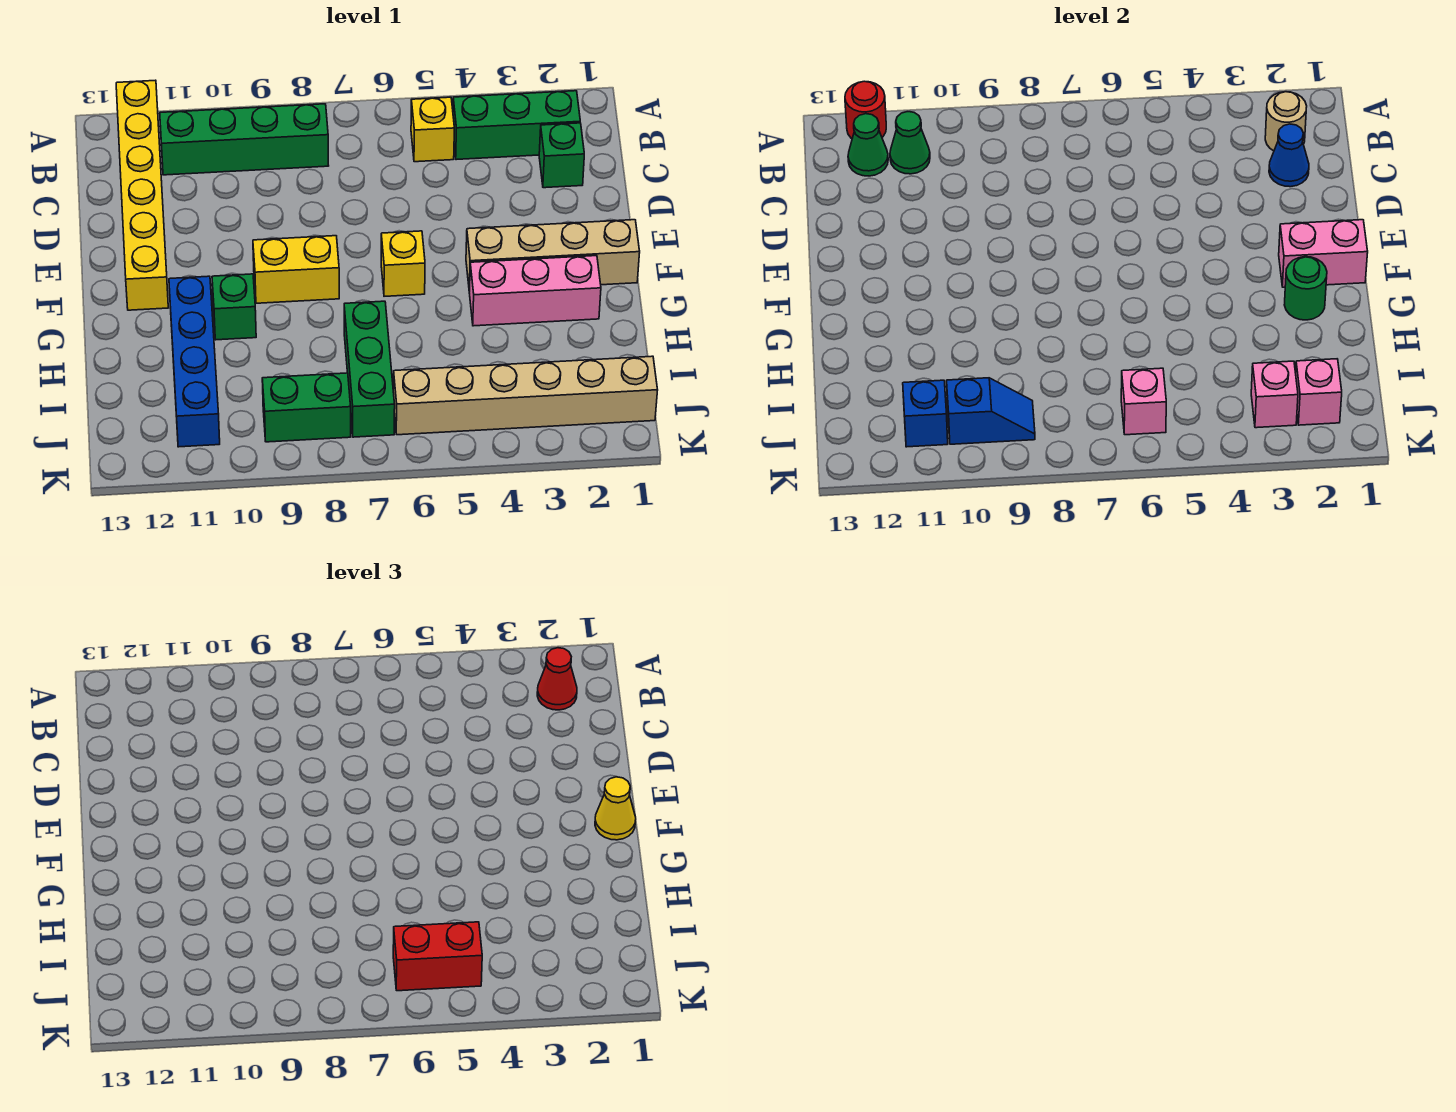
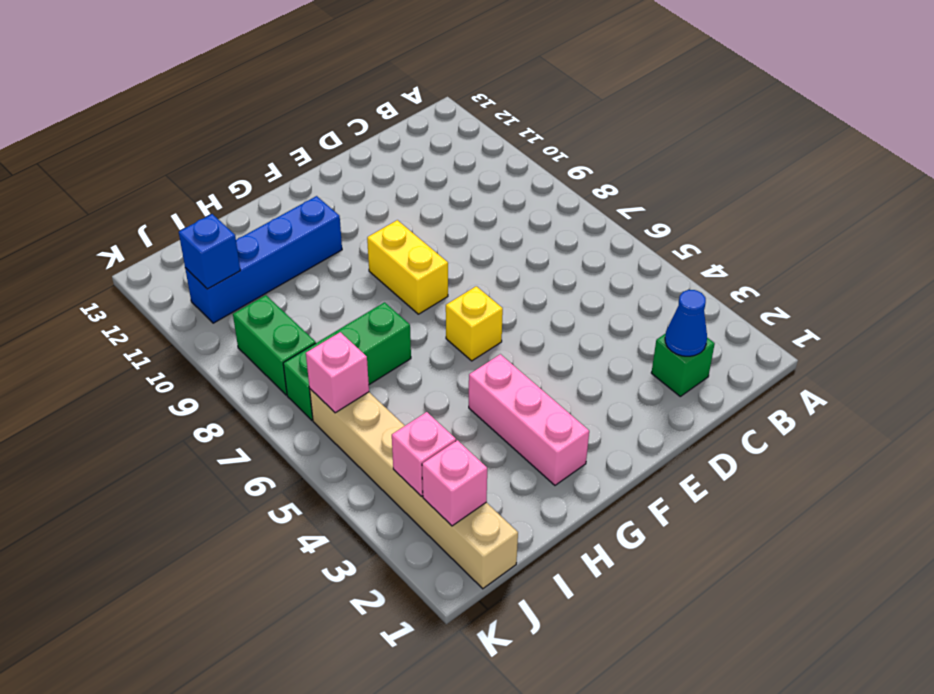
none -> yellow brick A12:F12 level 1
none -> green brick B2:B4 level 1
none -> yellow brick B5 level 1

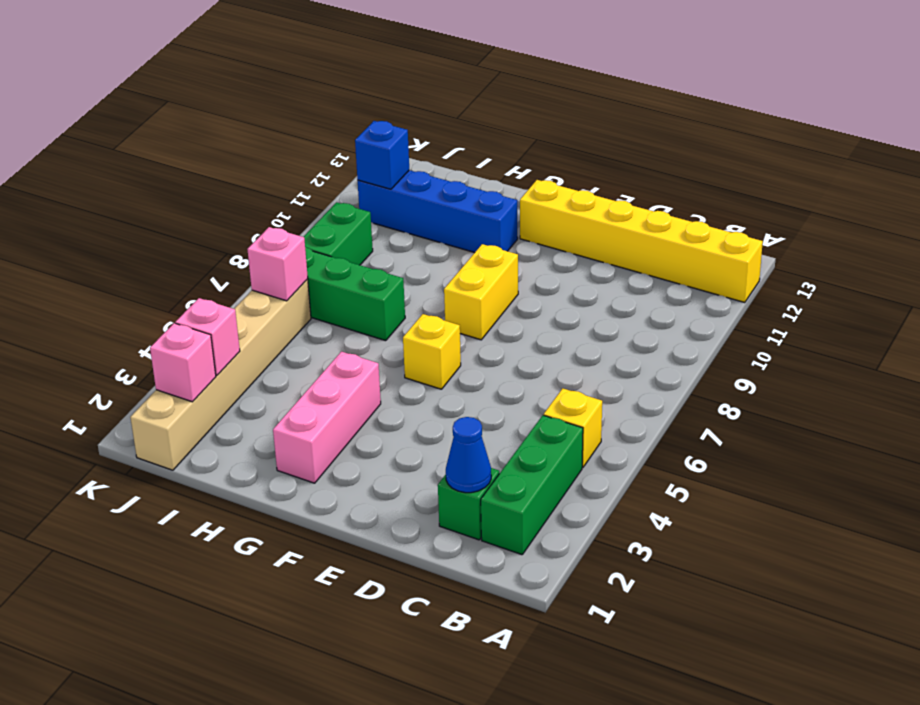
none -> green brick B8:B11 level 1
none -> tan brick F1:F4 level 1
none -> green brick G10 level 1

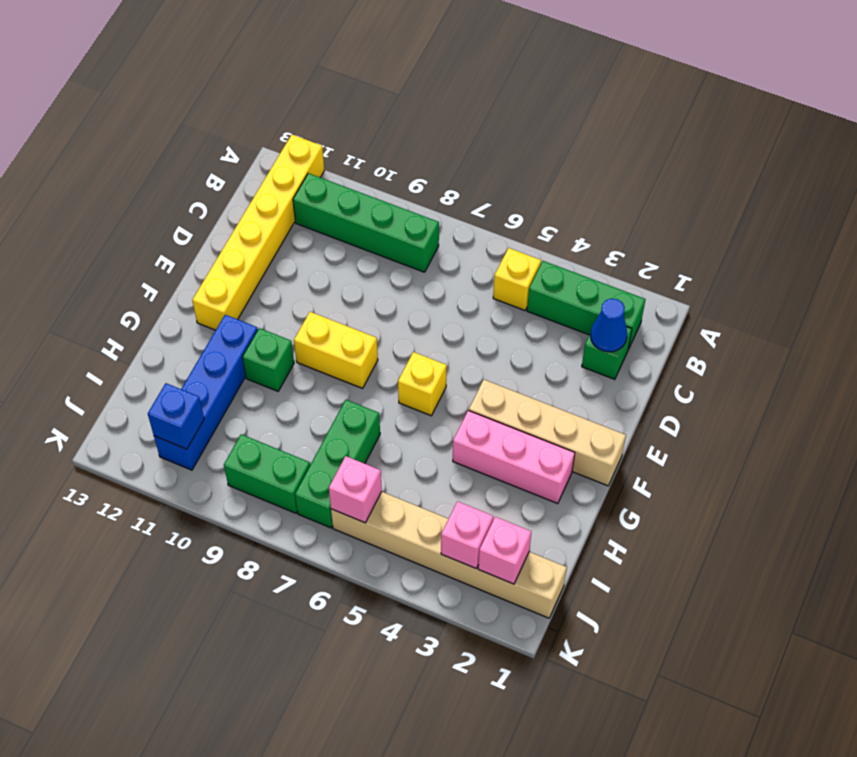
none -> red round brick A12 level 2
none -> tan round brick B2 level 2
none -> green cone B11 level 2

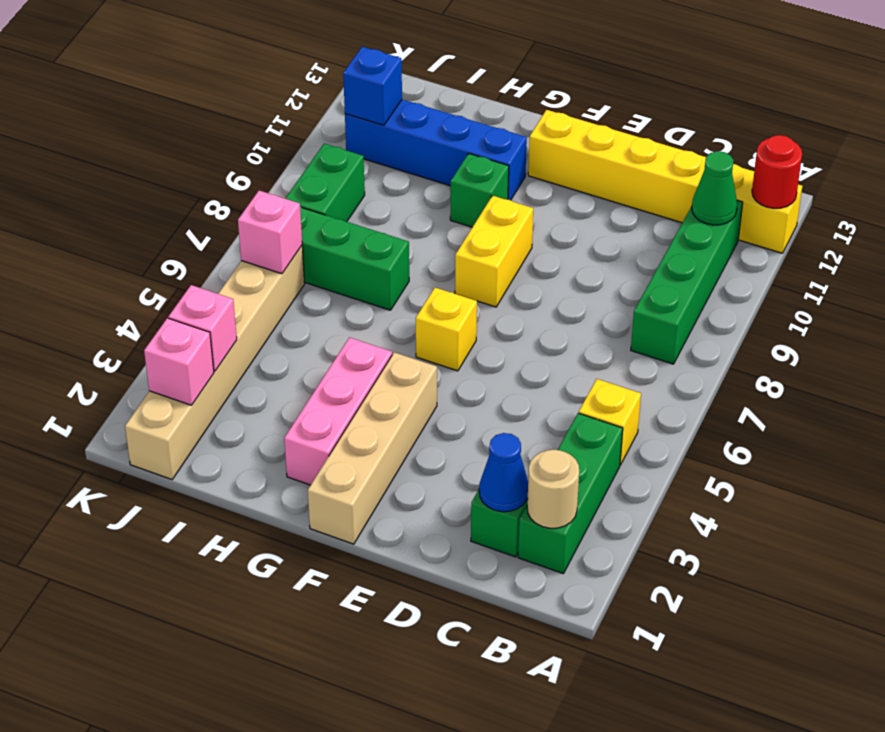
none -> green cone B12 level 2
none -> pink brick F1:F2 level 2
none -> green round brick G2 level 2

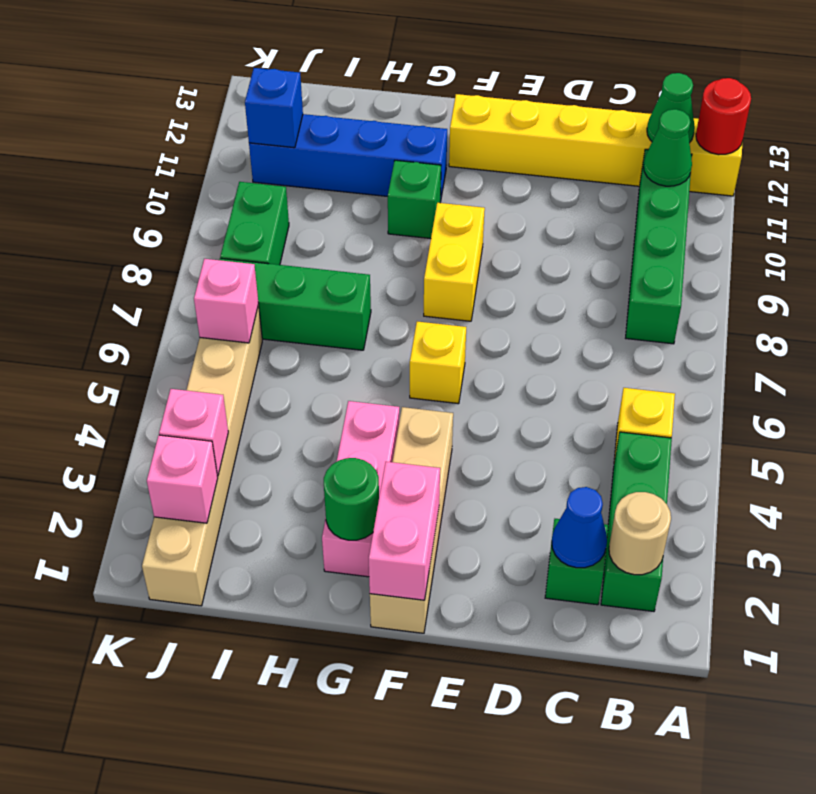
none -> blue slope J9:J10 level 2 top 10
none -> red cone B2 level 3
none -> yellow cone F1 level 3

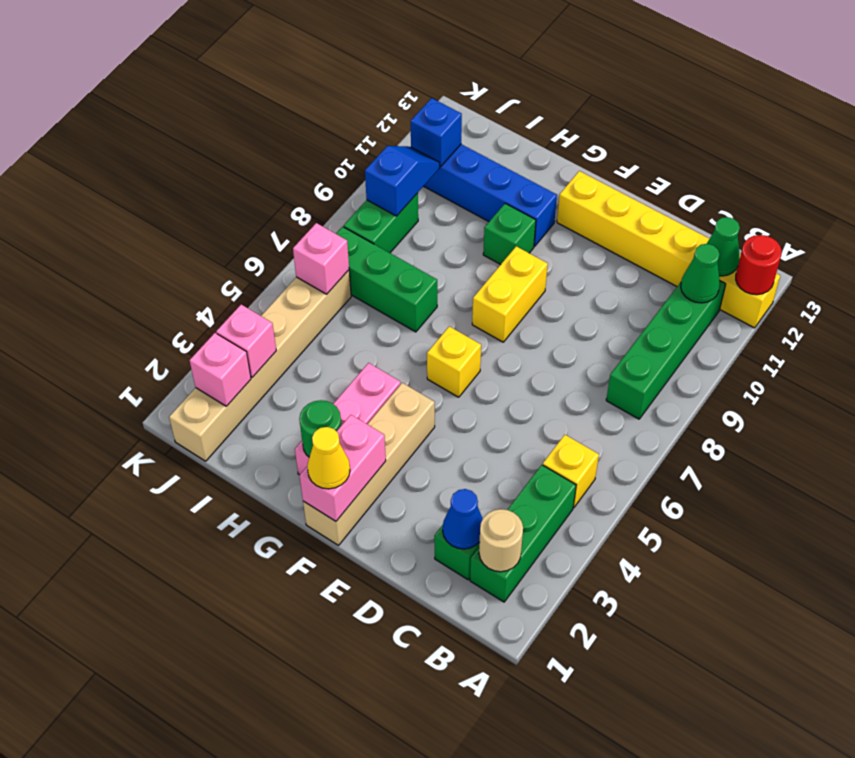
blue slope J9:J10 level 2 top 9 -> blue slope J9:J10 level 2 top 10
none -> red cone B2 level 3
none -> red brick J5:J6 level 3

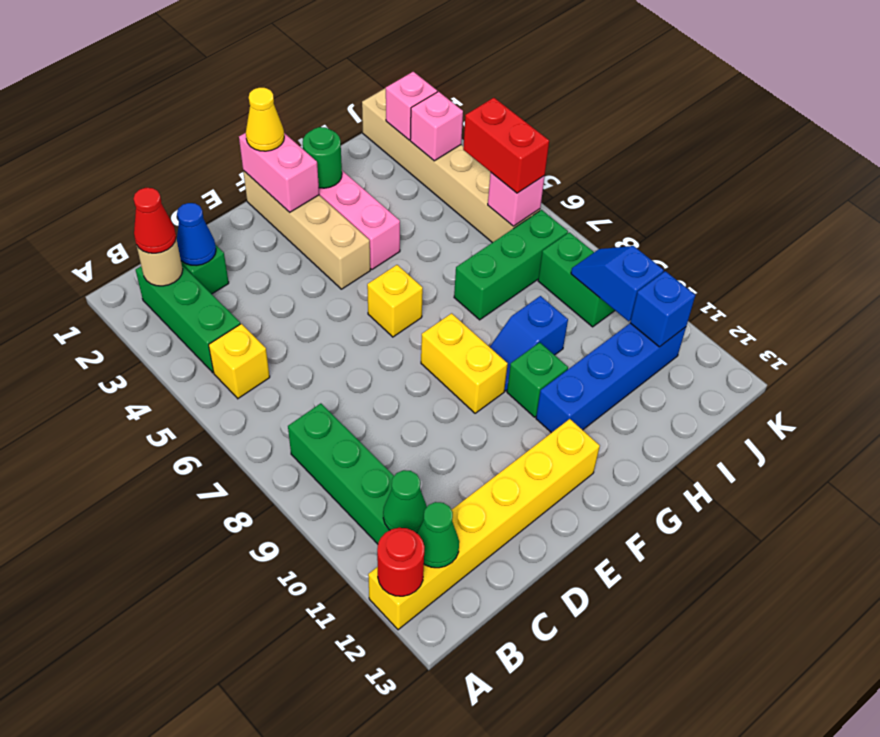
blue slope G9:H9 level 1 top H -> none

